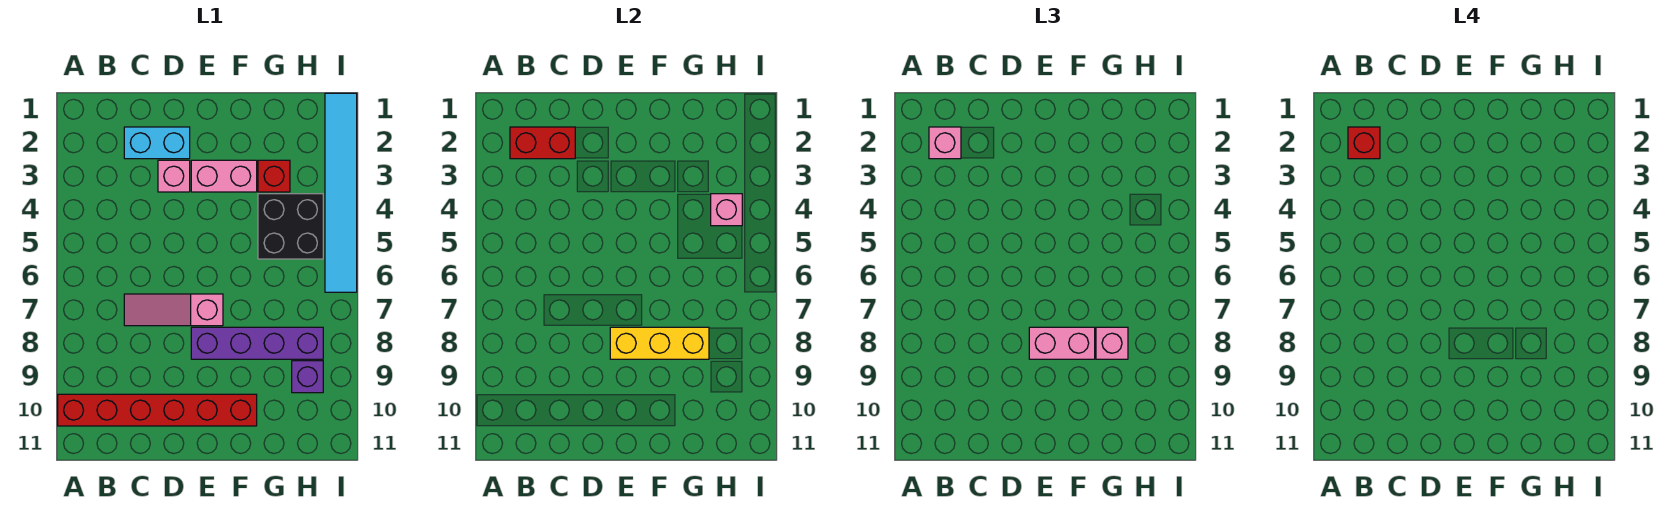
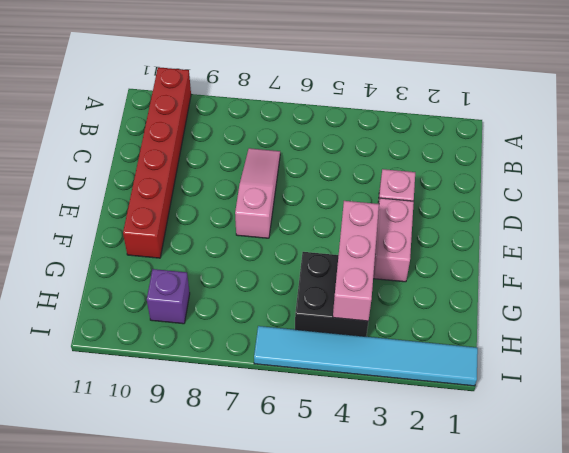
pink brick F4:H4 level 2 -> pink brick H4 level 2
none -> cyan brick C2:D2 level 1
none -> purple brick E8:H8 level 1
none -> red brick G3 level 1

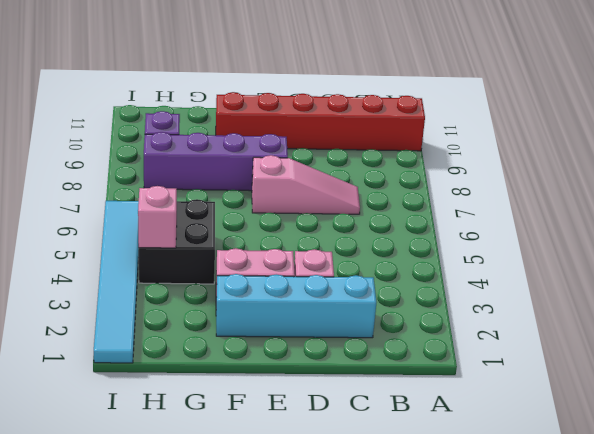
cyan brick C2:F2 level 1 -> cyan brick C2:D2 level 1
none -> red brick G3 level 1
none -> red brick B2:C2 level 2
none -> yellow brick E8:G8 level 2

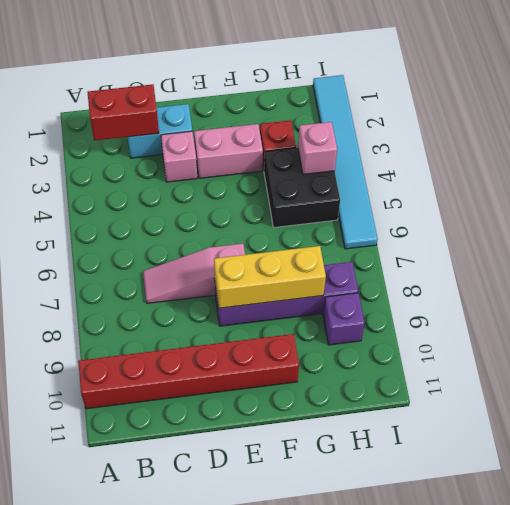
none -> pink brick B2 level 3
none -> pink brick E8:F8 level 3
none -> pink brick G8 level 3

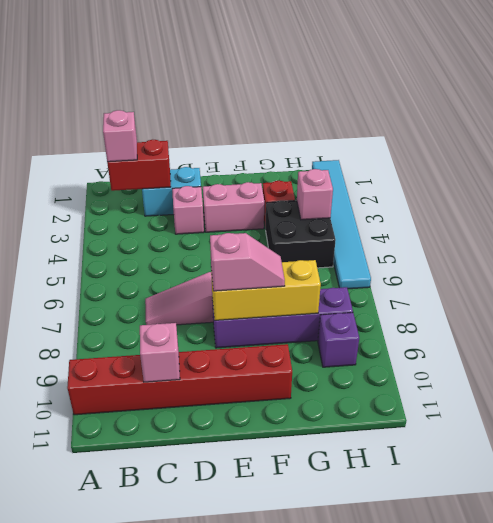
pink brick C10 level 2 -> pink brick G8 level 3
pink slope E8:F8 level 3 top E -> pink brick E8:F8 level 3
none -> red brick B2 level 4

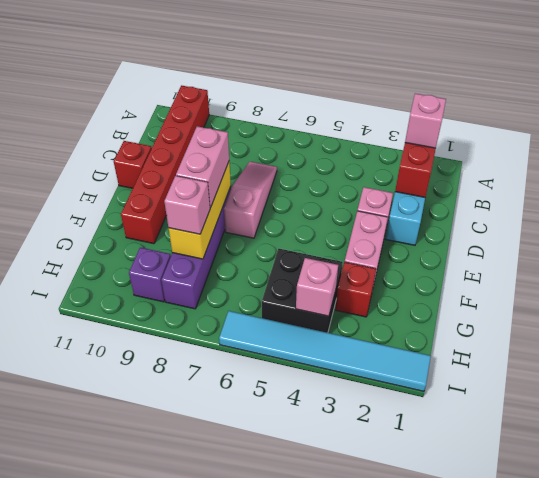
red brick D11 level 1 -> red brick B2 level 4

